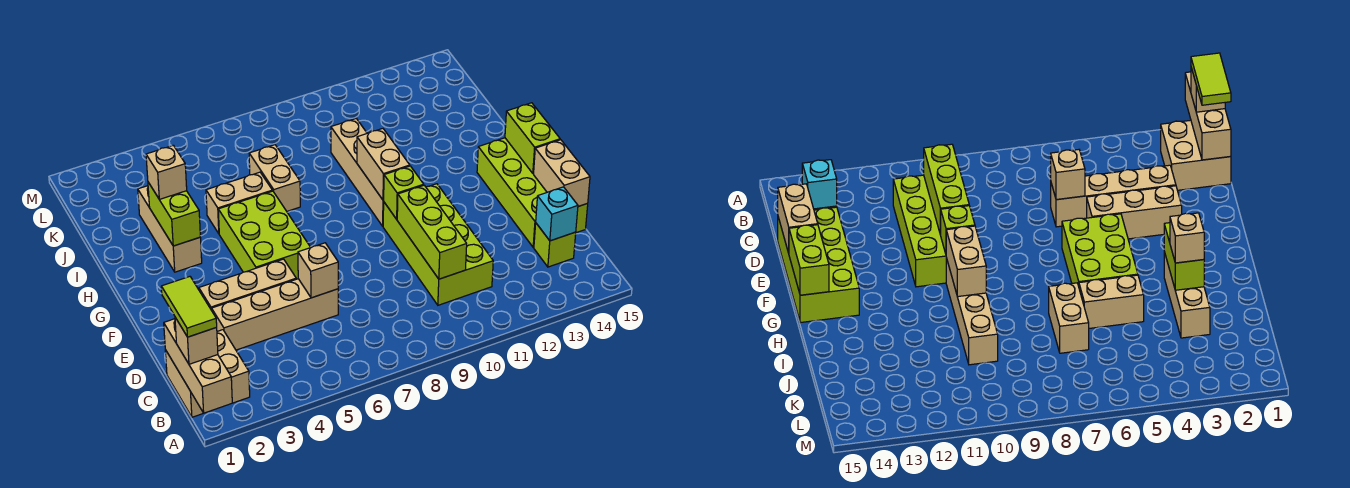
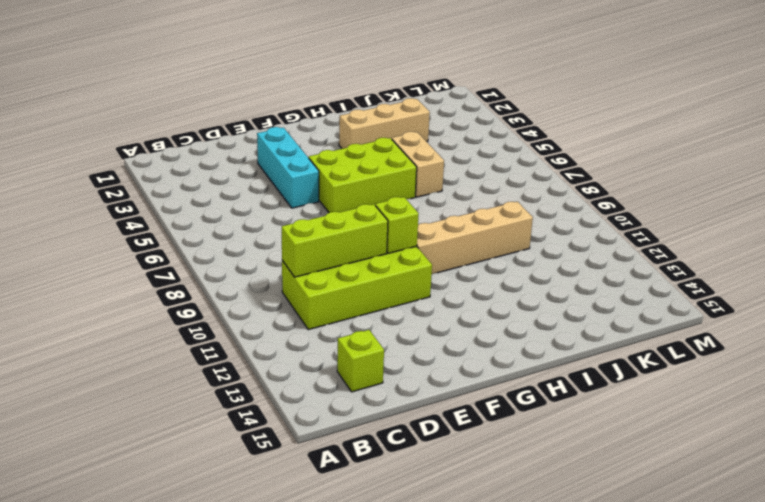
cyan brick E3:E5 level 1 -> tan brick E3:E5 level 1
none -> tan brick B1:C2 level 1
none -> tan brick D3:D6 level 1
none -> lime brick D14:G15 level 1

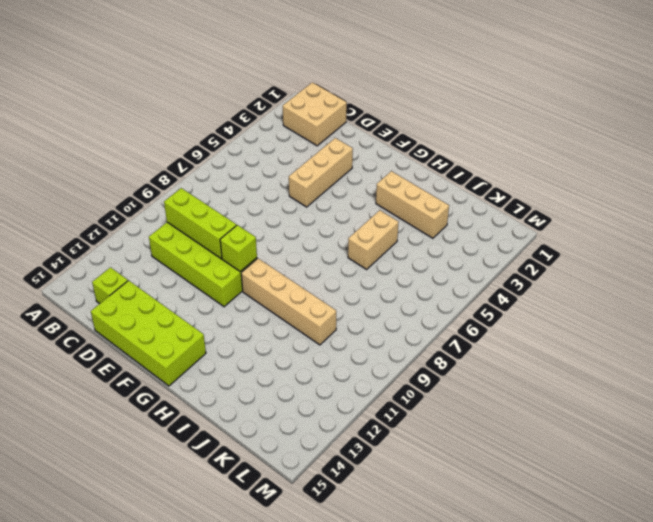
none -> tan brick D3:D6 level 1
none -> lime brick F5:H6 level 1
none -> tan brick I7:J7 level 1

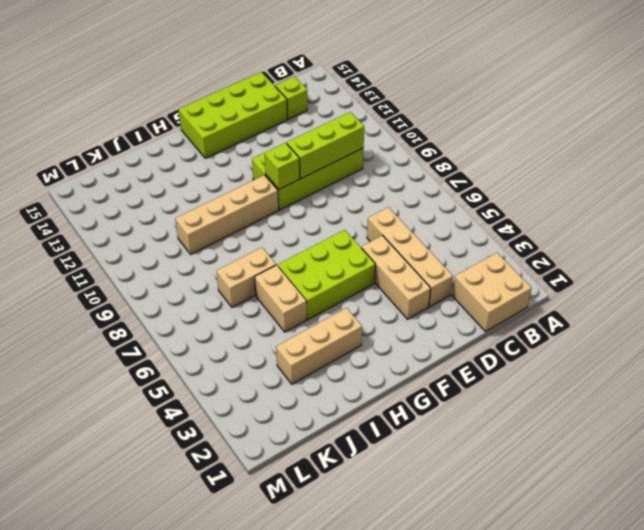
none -> tan brick A1:C1 level 2
none -> cyan brick C14 level 2
none -> tan brick D6 level 2

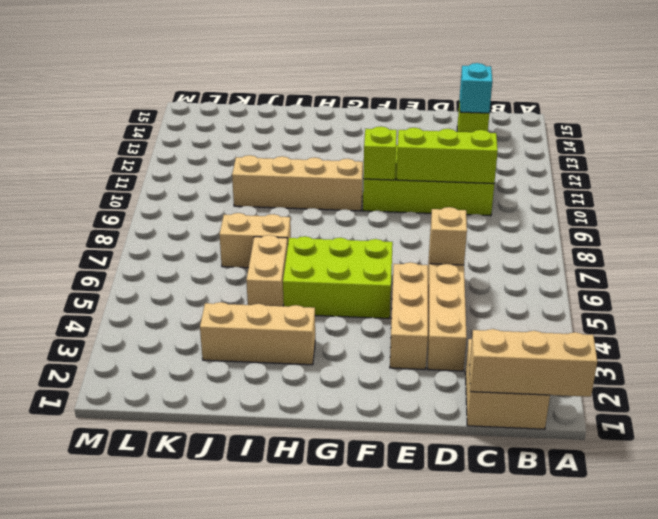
none -> lime brick D14:G15 level 1
none -> tan brick D15:E15 level 2
none -> lime brick F15:G15 level 2

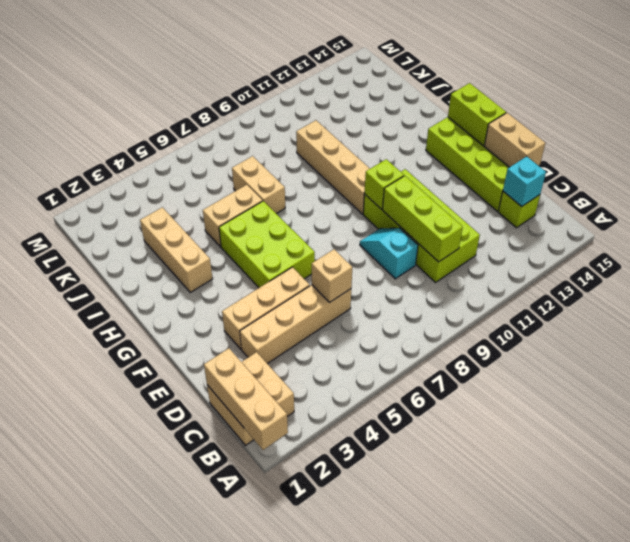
cyan slope D9:E9 level 1 top D -> none
none -> tan brick G10:H10 level 2
none -> lime brick H3:I3 level 2
none -> tan brick B1 level 3

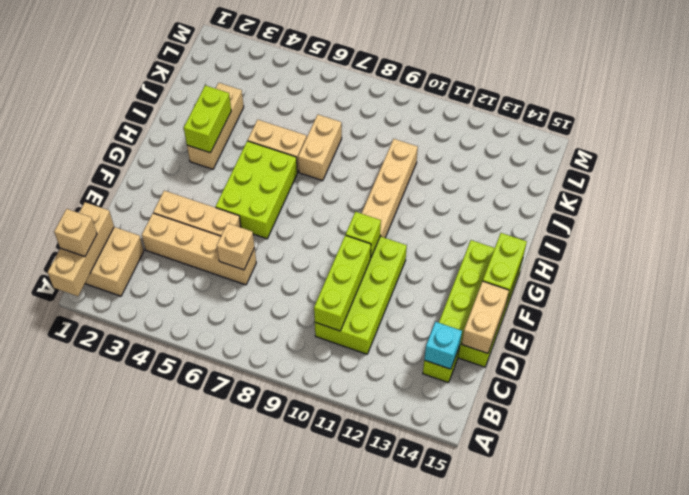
none -> tan brick G10:H10 level 2
none -> tan brick I3 level 3
none -> lime tile B1:C1 level 4

